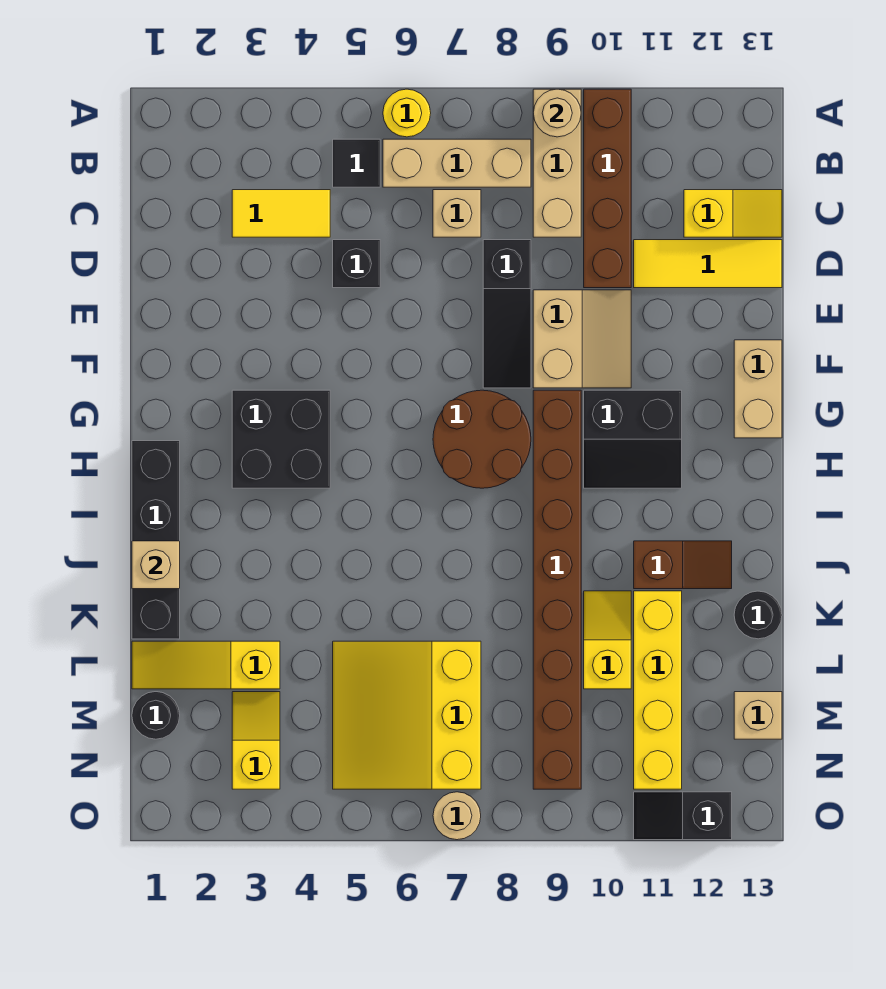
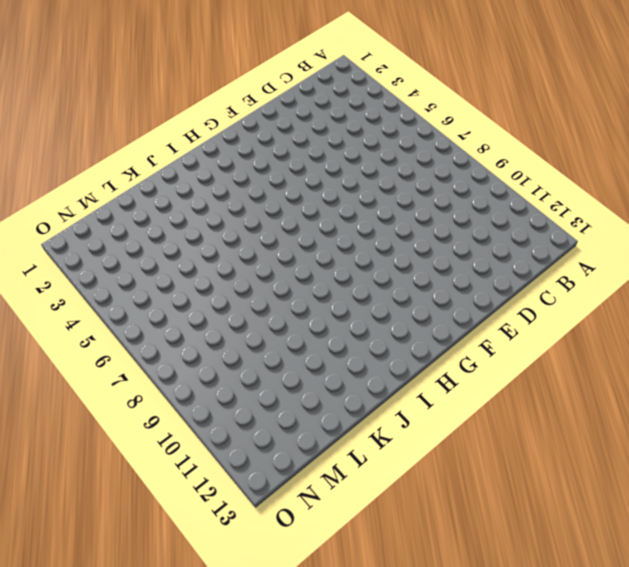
none -> yellow round brick A6 level 1
none -> tan brick A9:C9 level 1
none -> brown brick A10:D10 level 1
none -> black tile B5 level 1

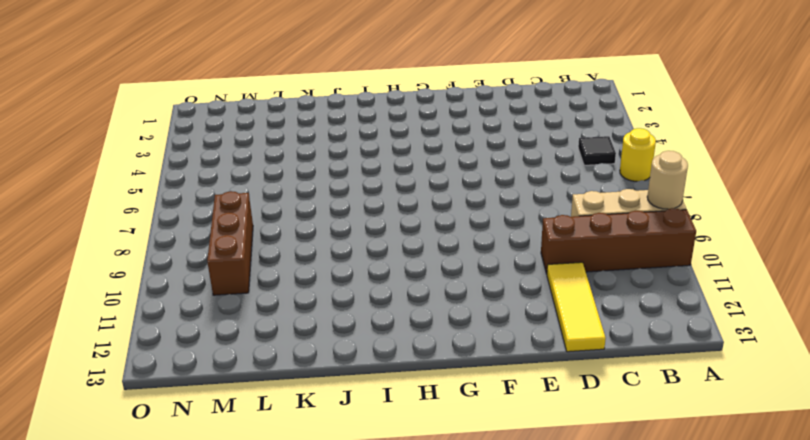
brown brick M8:M10 level 1 -> brown brick G9:N9 level 1
none -> tan brick B6:B8 level 1
none -> yellow tile C3:C4 level 1
none -> tan brick C7 level 1
none -> yellow slope C12:C13 level 1 top 12

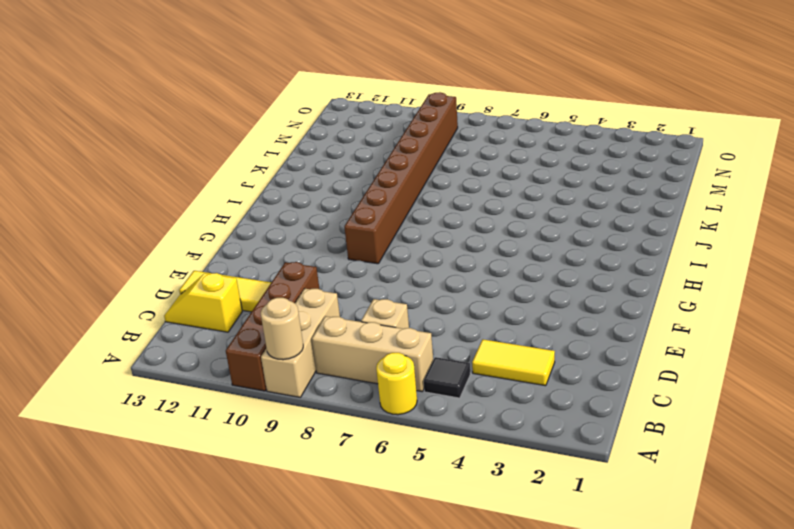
none -> black brick D5 level 1
none -> black slope D8:F8 level 1 top D
none -> tan slope E9:F10 level 1 top 9
none -> tan brick F13:G13 level 1

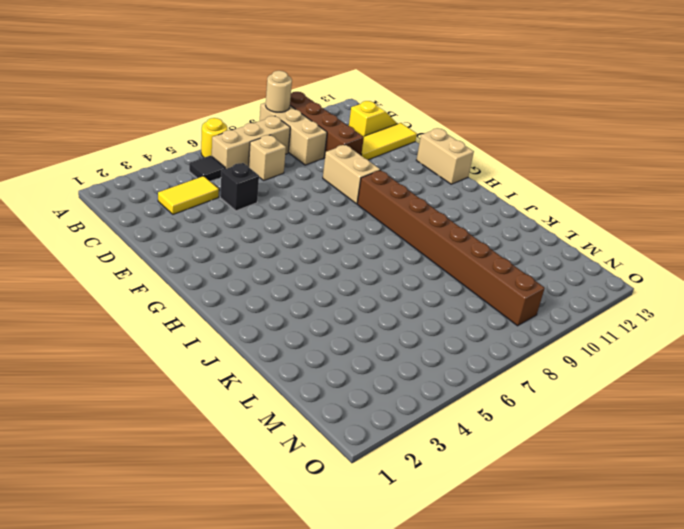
none -> black slope D8:F8 level 1 top D
none -> black brick G3:H4 level 1
none -> brown round brick G7:H8 level 1
none -> black slope G10:H11 level 1 top G

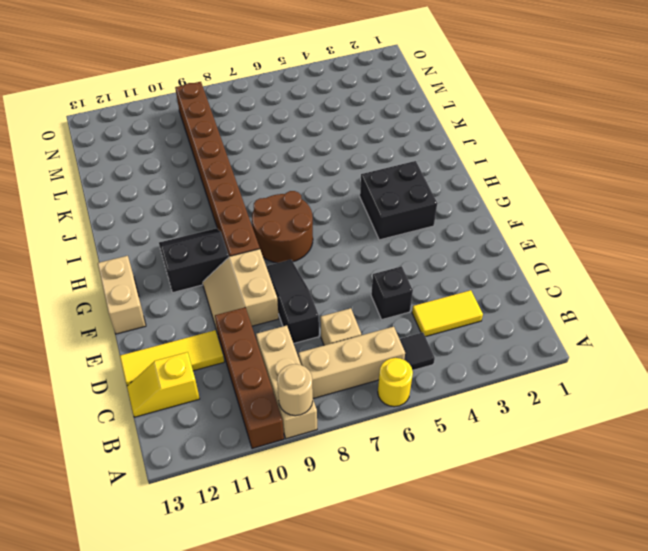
none -> black brick H1:K1 level 1
none -> brown slope J11:J12 level 1 top 11
none -> yellow slope K10:L10 level 1 top L
none -> yellow brick K11:N11 level 1

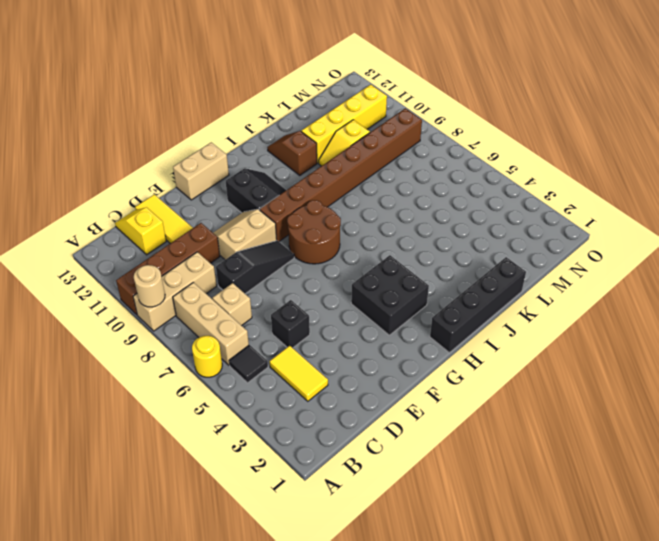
none -> black round brick K13 level 1
none -> yellow slope L1:L3 level 1 top 3
none -> yellow slope L5:N7 level 1 top 7
none -> black round brick M1 level 1

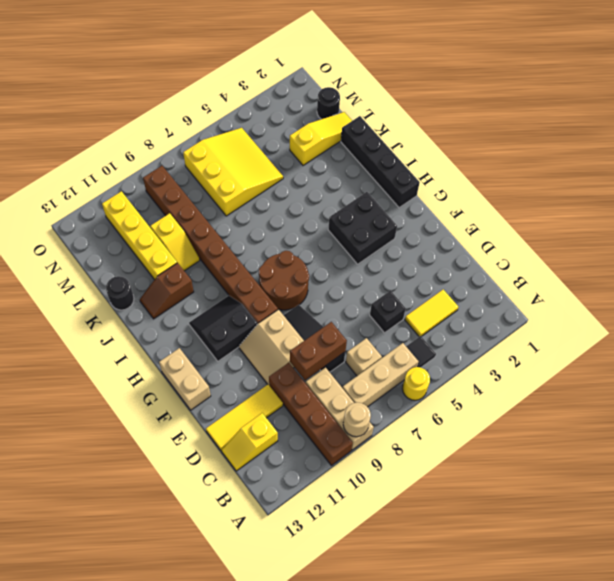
brown brick D8:D9 level 2 -> none
none -> yellow slope M3:N3 level 1 top N
none -> tan brick M13 level 1
none -> tan round brick O7 level 1
none -> black slope O11:O12 level 1 top 12

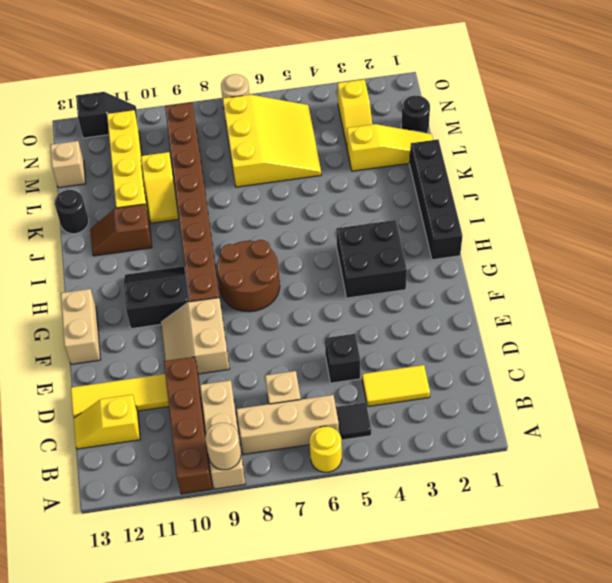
none -> black slope D8:F8 level 1 top D
none -> tan brick J1 level 2

